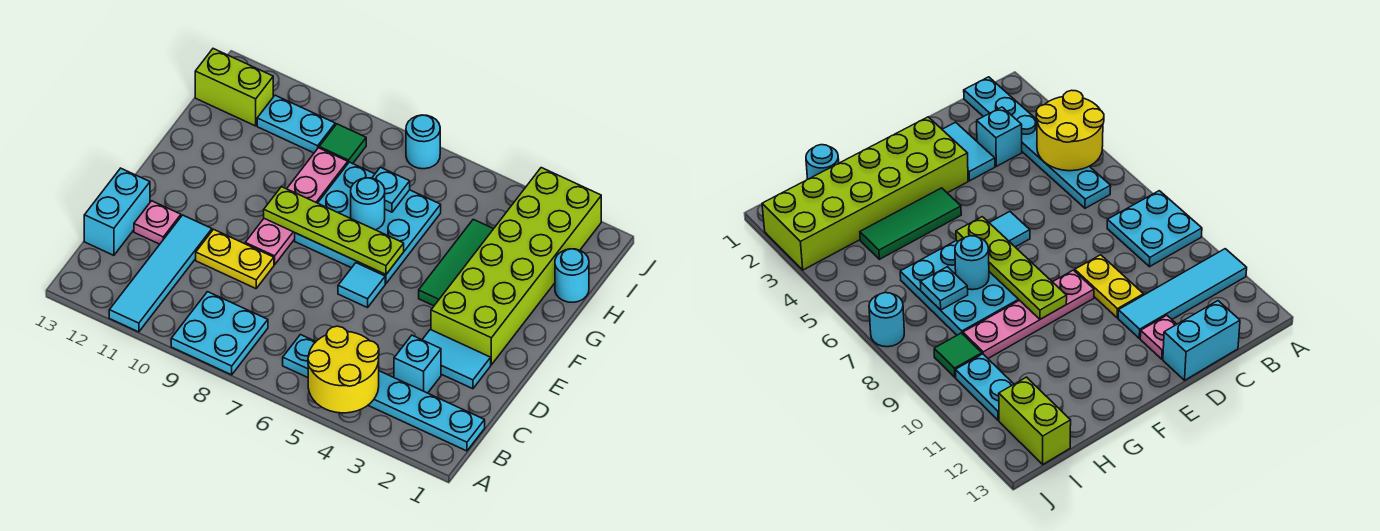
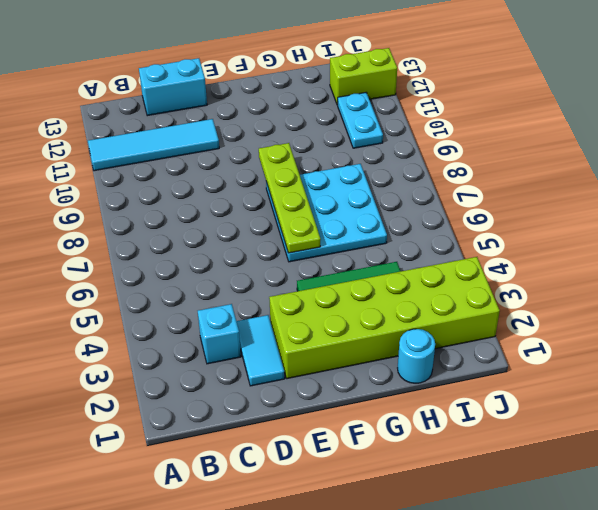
lime brick I12:J12 level 1 -> lime brick I12:I13 level 1
none -> cyan plate A8:B9 level 1
none -> cyan plate B1:B6 level 1
none -> yellow plate D9:D10 level 1

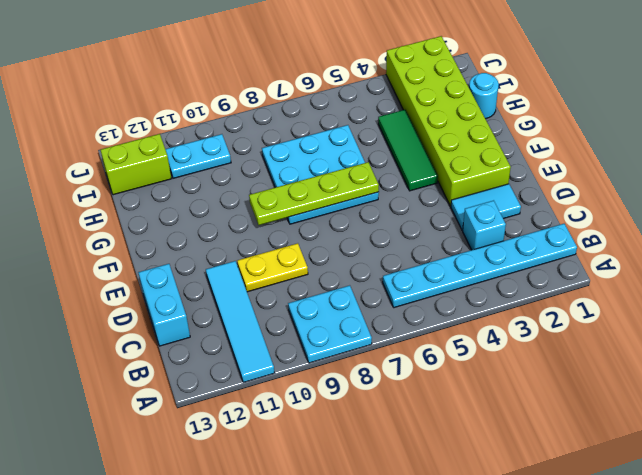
none -> pink plate D12 level 1
none -> cyan tile E6 level 1
none -> pink plate E9:H9 level 1

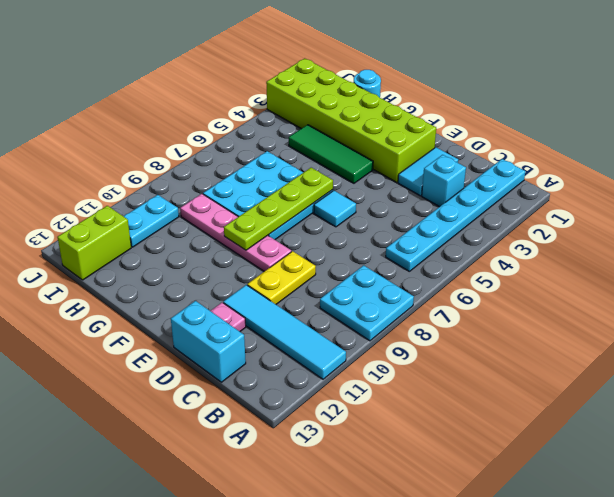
none -> green tile I9 level 1
none -> cyan round brick J7 level 1
none -> yellow round brick A4:B5 level 2

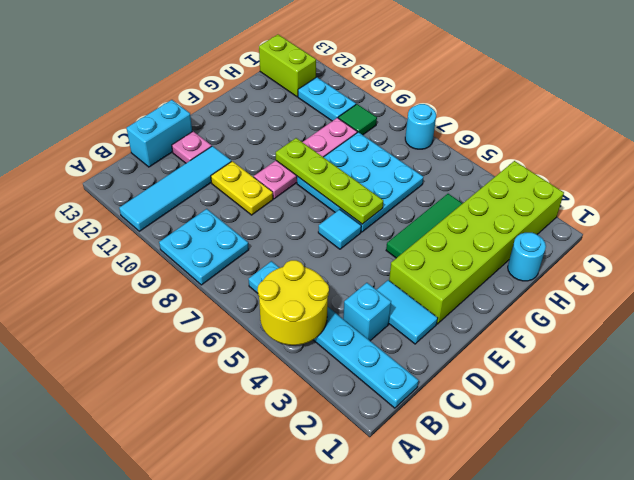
none -> cyan round brick G7 level 2
none -> cyan plate H7 level 2

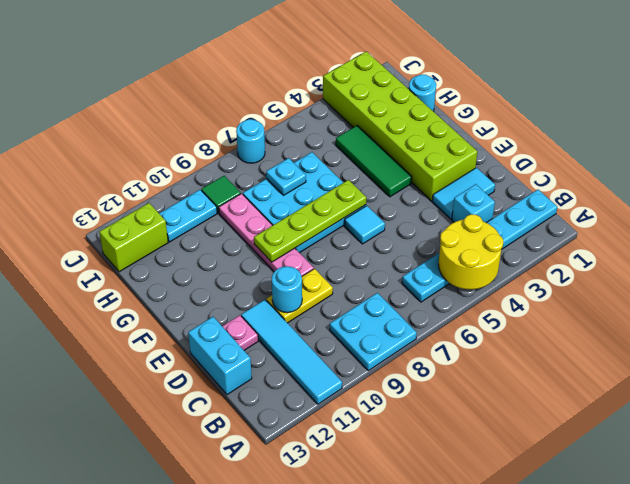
cyan round brick D10 level 2 -> cyan round brick G7 level 2

